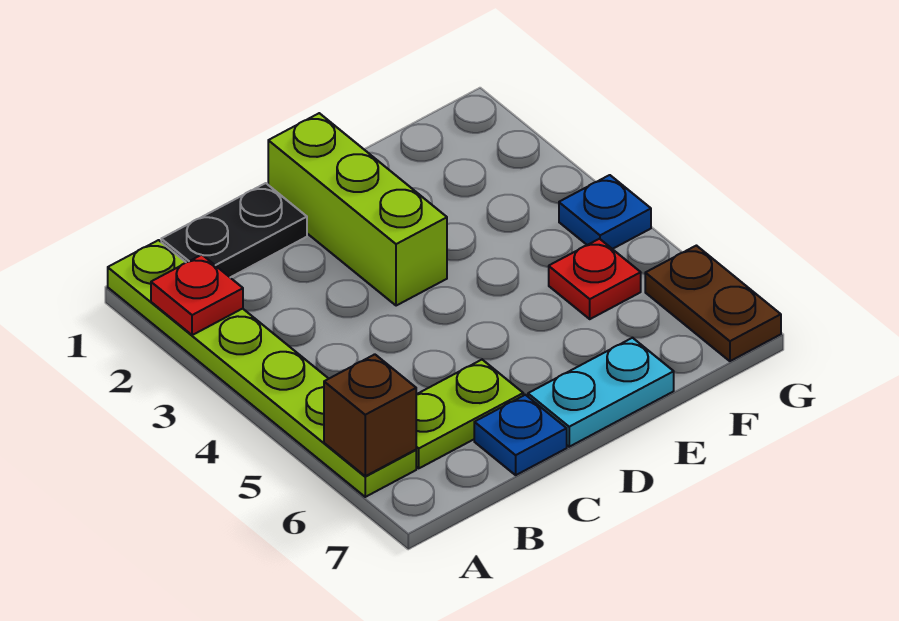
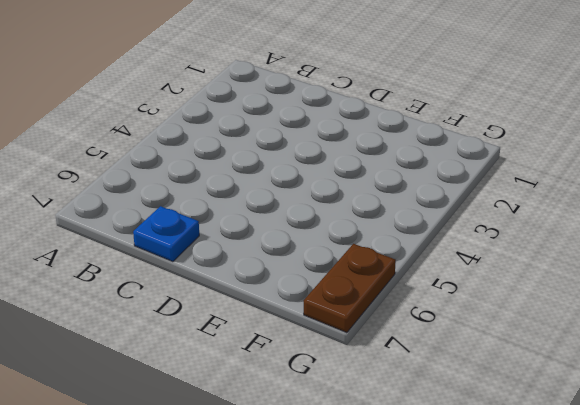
none -> lime plate A1:A6 level 1
none -> black plate B1:C1 level 1

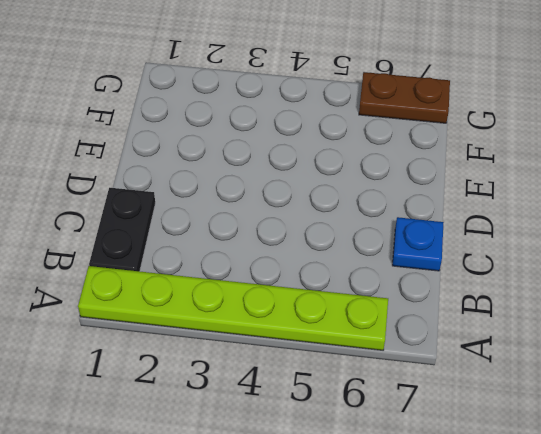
none -> lime plate B6:C6 level 1
none -> lime brick D1:D3 level 1

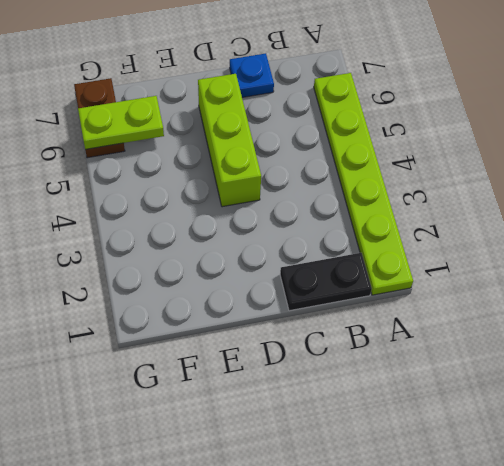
lime brick D4:D6 level 1 -> lime brick D1:D3 level 1
lime plate F6:G6 level 2 -> lime plate B6:C6 level 1
none -> cyan plate D7:E7 level 1
none -> red plate F5 level 1

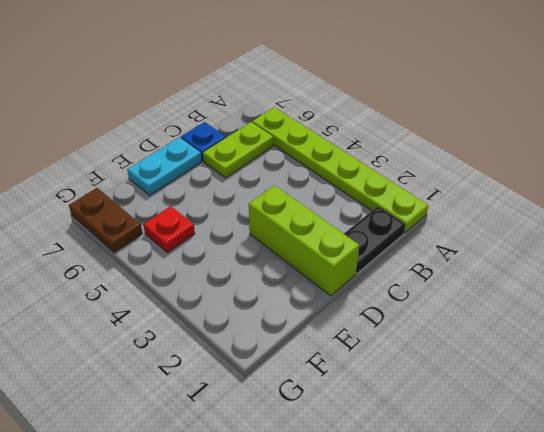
none -> blue plate G4 level 1
none -> red plate A2 level 2

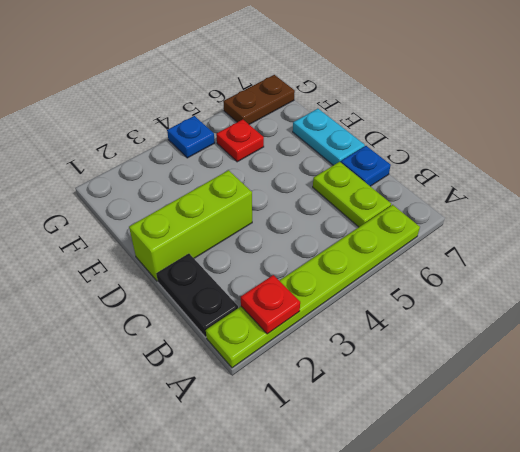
none -> brown brick A6 level 2

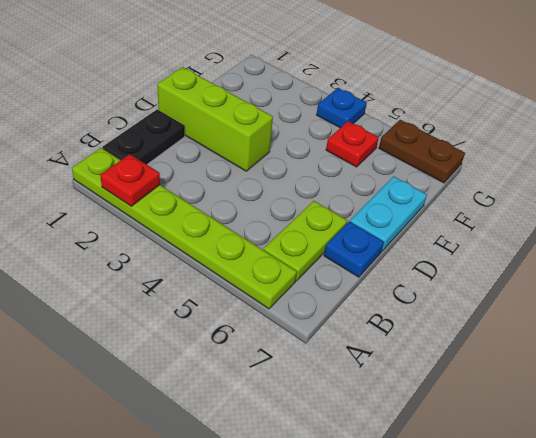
none -> brown brick A6 level 2

